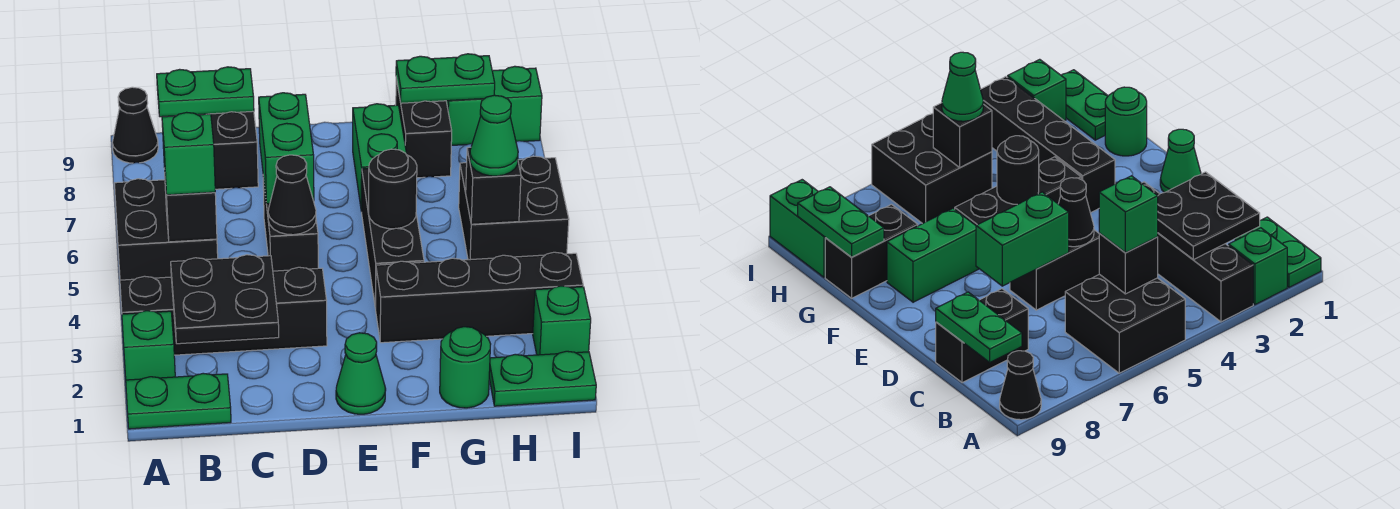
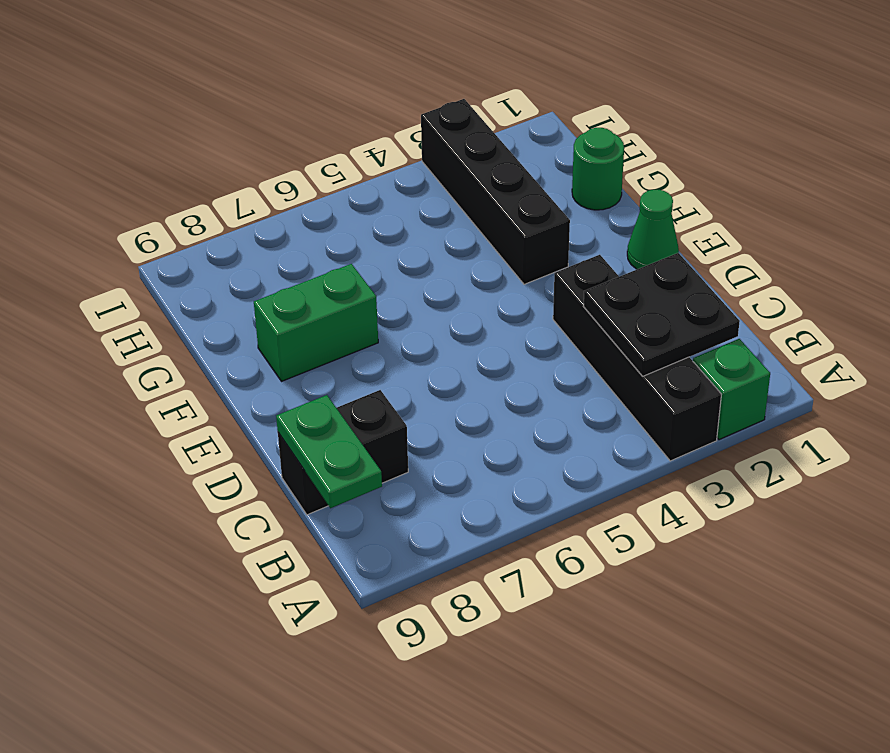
none -> green plate A1:B1 level 1
none -> black brick A5:B6 level 1
none -> black cone A9 level 1

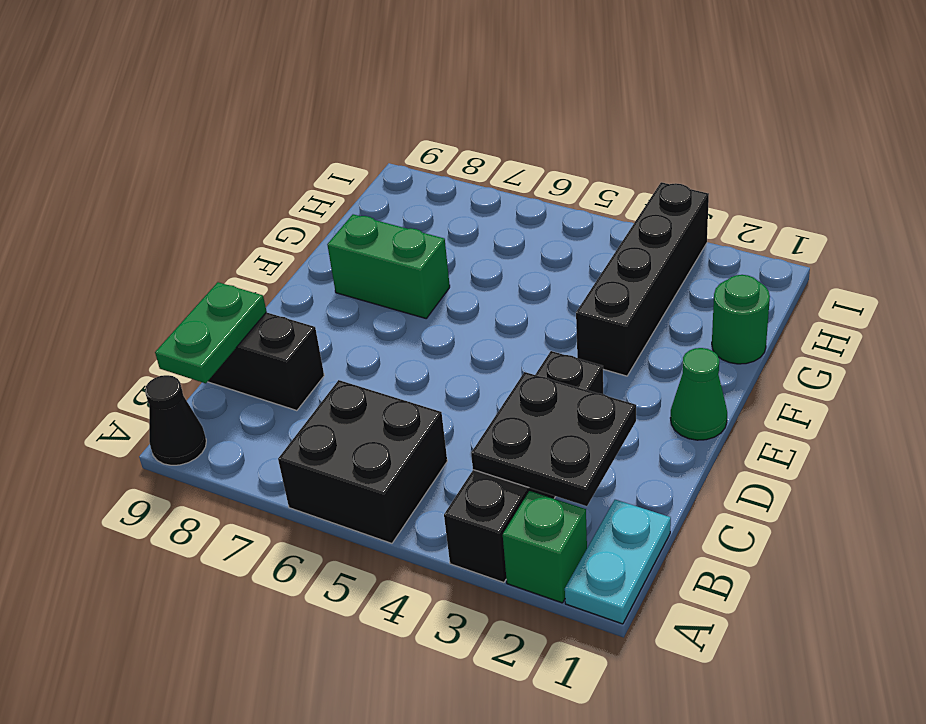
cyan plate A1:B1 level 1 -> green plate A1:B1 level 1
none -> black brick D5:D6 level 1
none -> black brick F4:F6 level 1
none -> black brick G8:G9 level 1

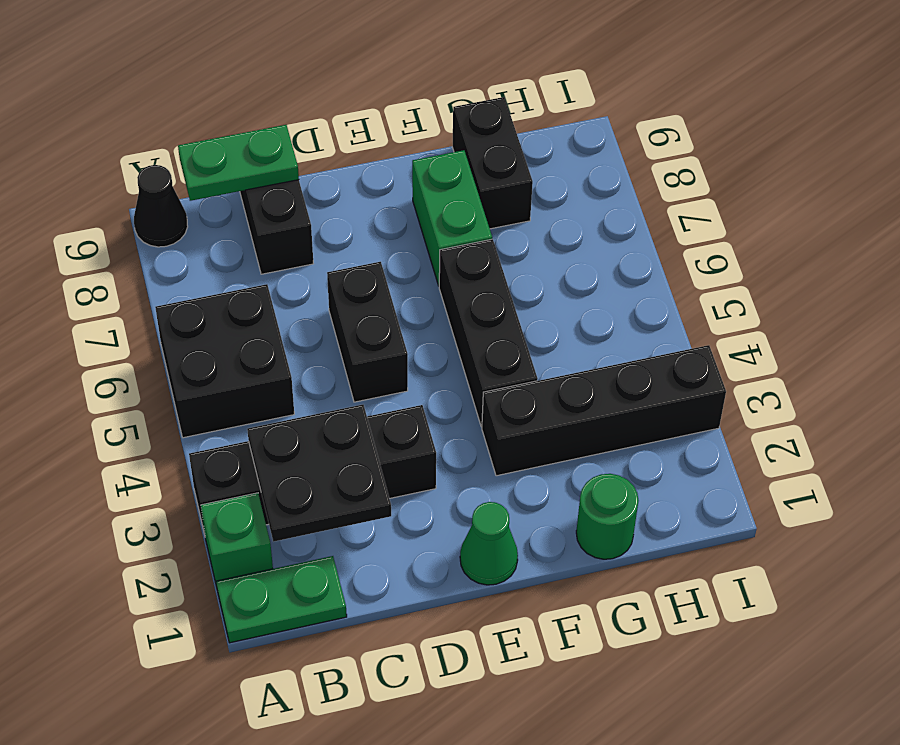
none -> green plate H1:I1 level 1
none -> black brick H5:I6 level 1
none -> green brick H9:I9 level 1

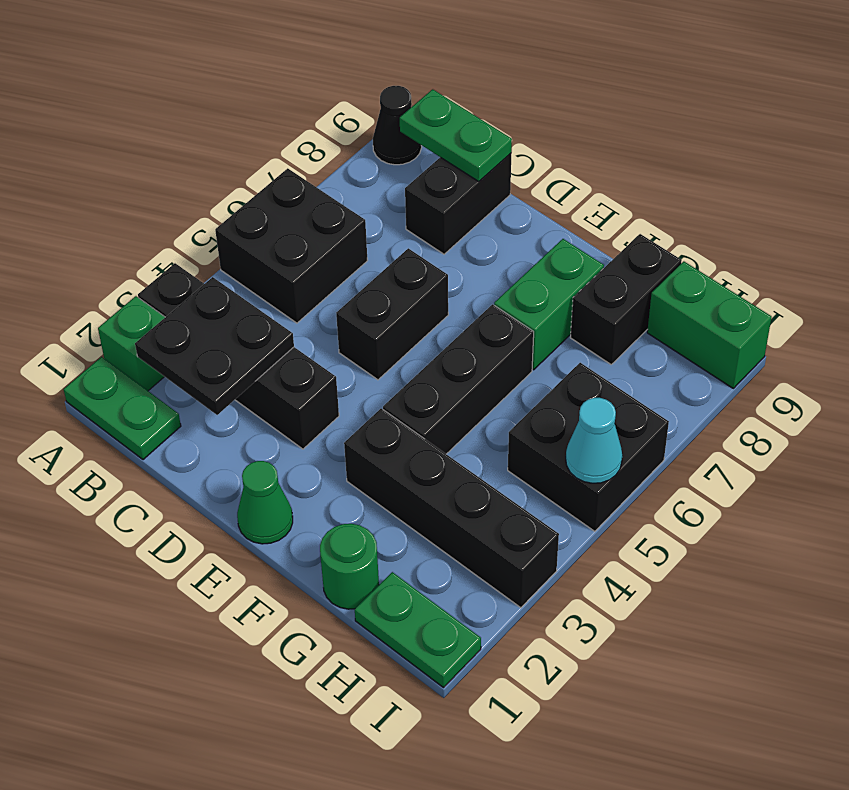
cyan cone I5 level 2 -> none
none -> green brick I2 level 1
none -> black brick B5 level 2
none -> black cone D5 level 2

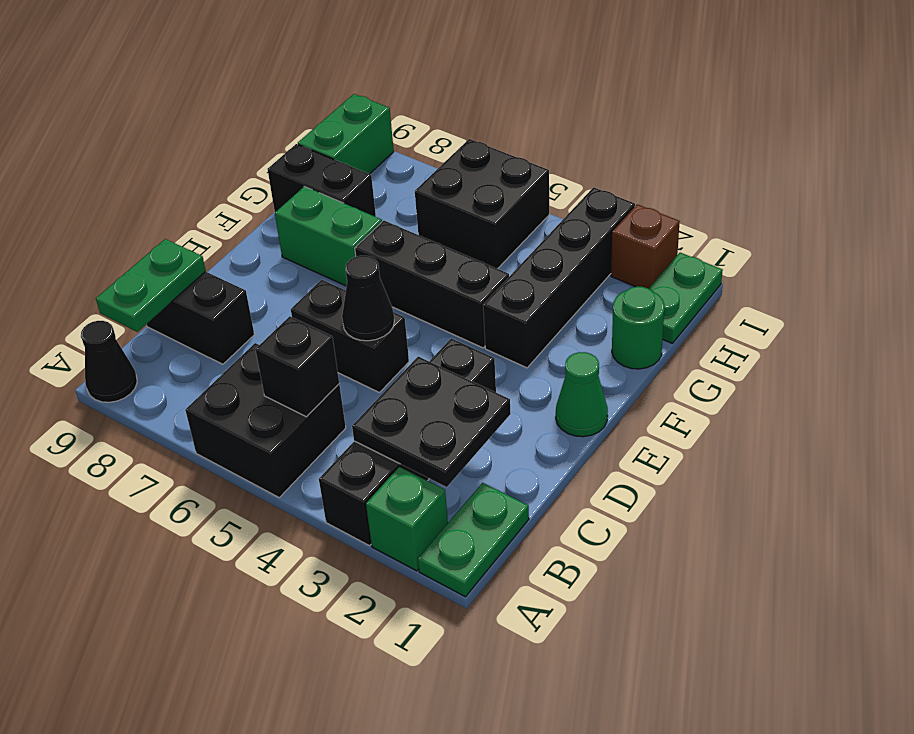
brown brick I2 level 1 -> green brick I2 level 1
none -> green brick D6:D7 level 2
none -> black round brick F5 level 2
none -> green plate G9:H9 level 2

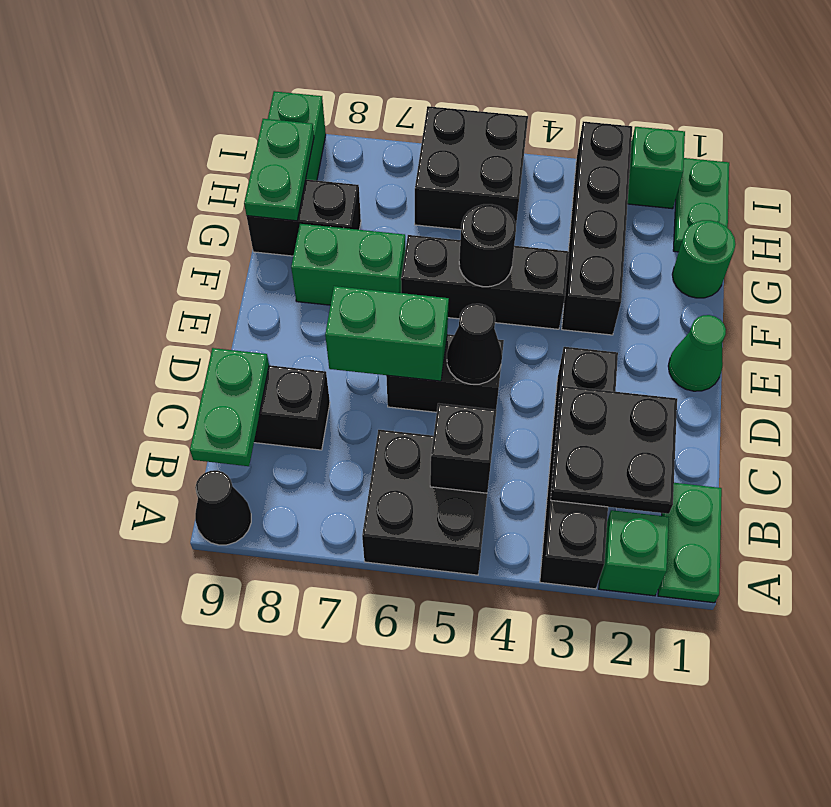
none -> black brick H5 level 2
none -> green brick B5 level 3
none -> green cone H5 level 3

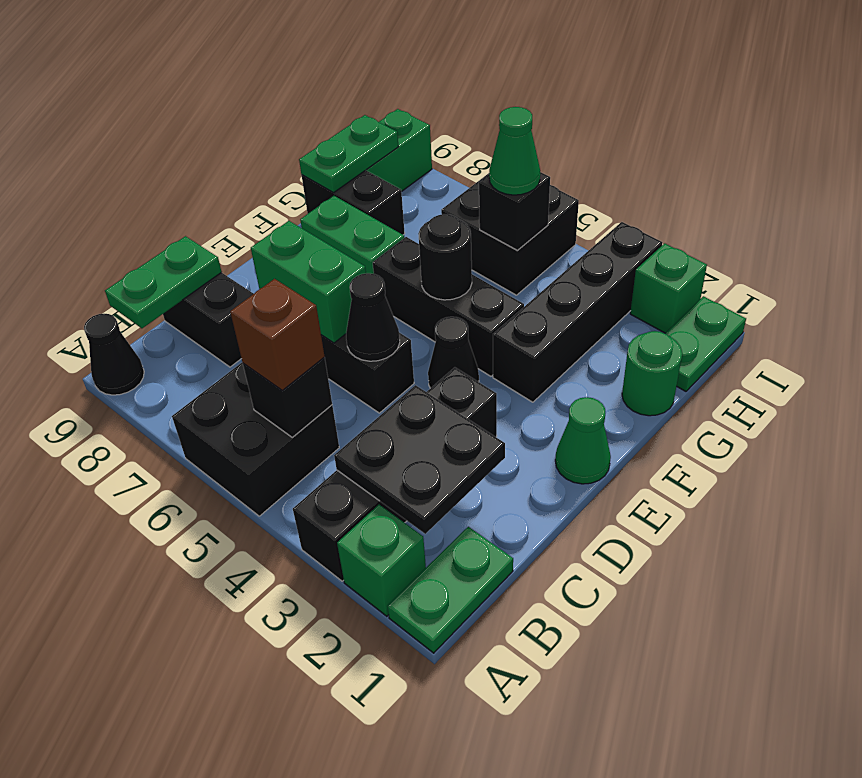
brown brick B5 level 3 -> green brick B5 level 3
black cone E4 level 1 -> none

